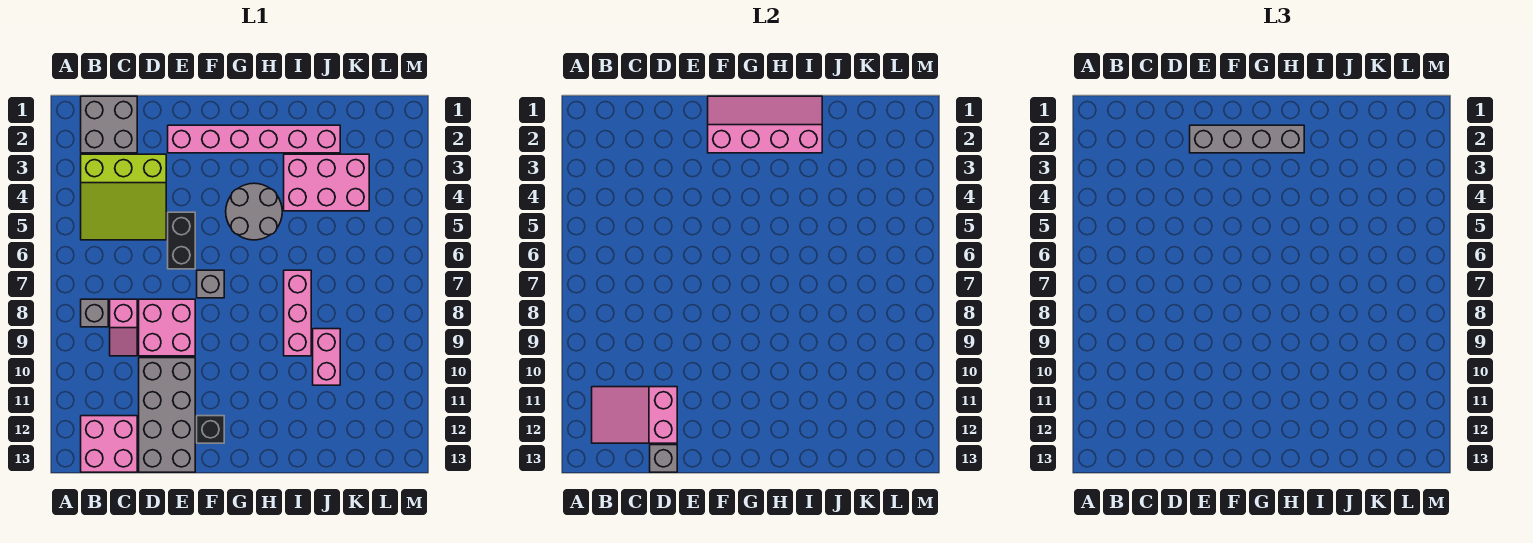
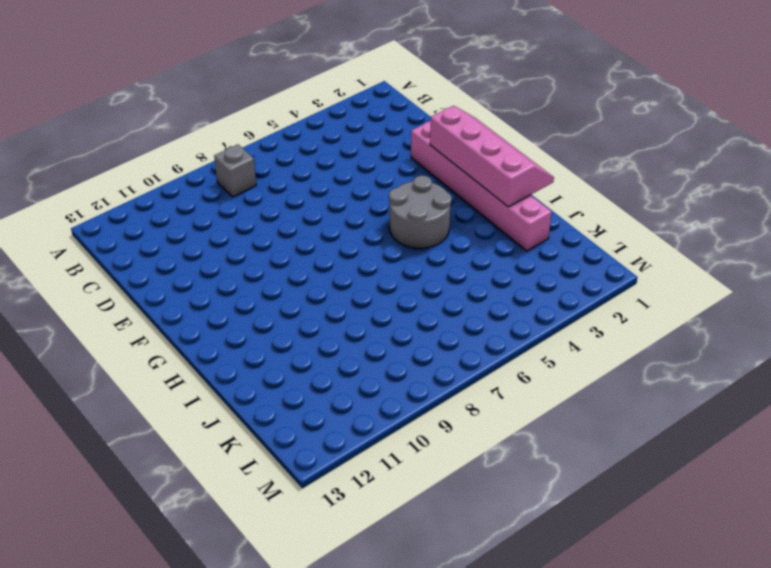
none -> grey brick B1:C2 level 1
none -> lime slope B3:D5 level 1 top 3
none -> pink brick B12:C13 level 1

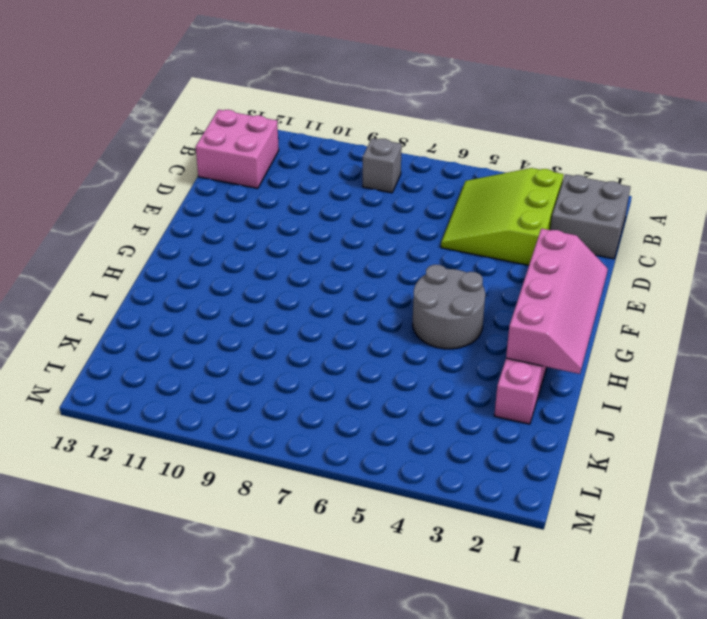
none -> pink slope C8:C9 level 1 top 8
none -> pink brick D8:E9 level 1
none -> grey brick D10:E13 level 1

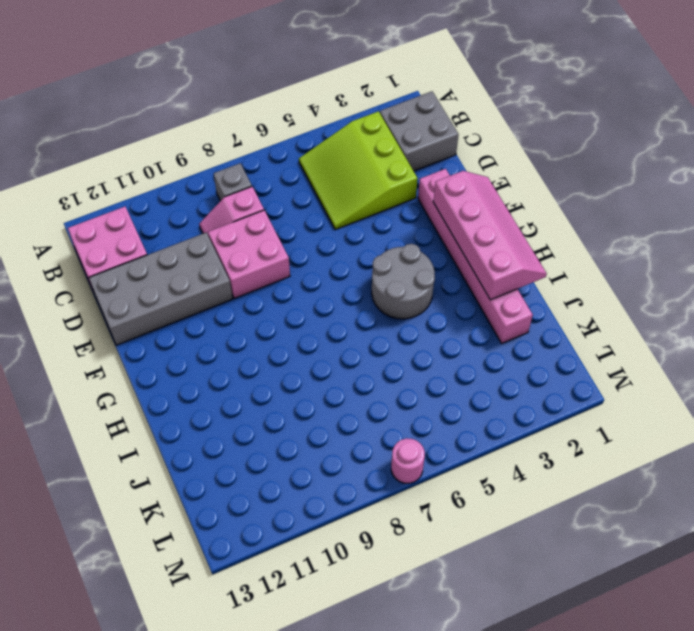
pink round brick M7 level 1 -> none
none -> black brick E5:E6 level 1
none -> grey brick F7 level 1
none -> black brick F12 level 1

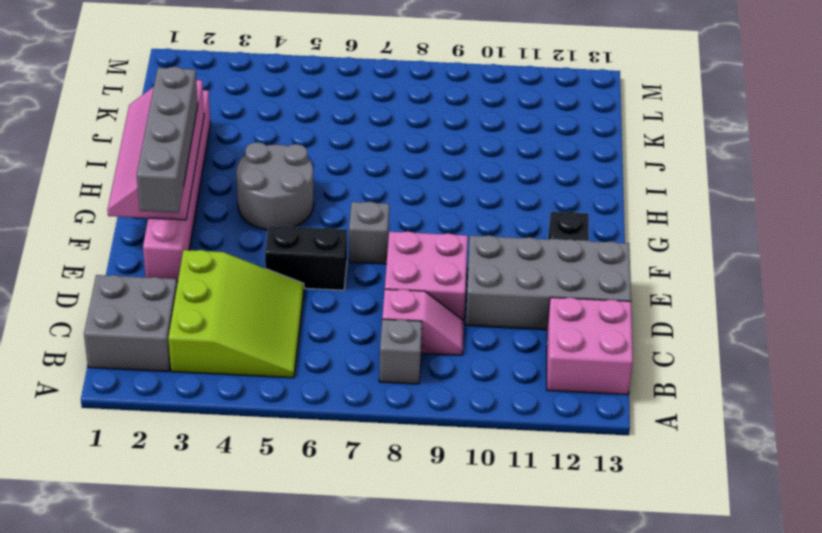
none -> pink brick I3:K4 level 1
none -> pink brick I7:I9 level 1
none -> pink brick J9:J10 level 1

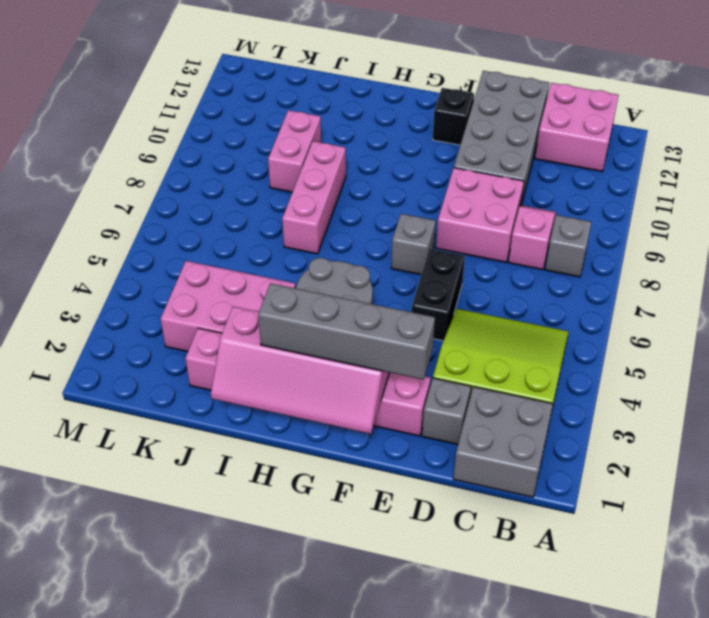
grey brick D2 level 1 -> grey brick D13 level 2
none -> pink slope B11:D12 level 2 top D

